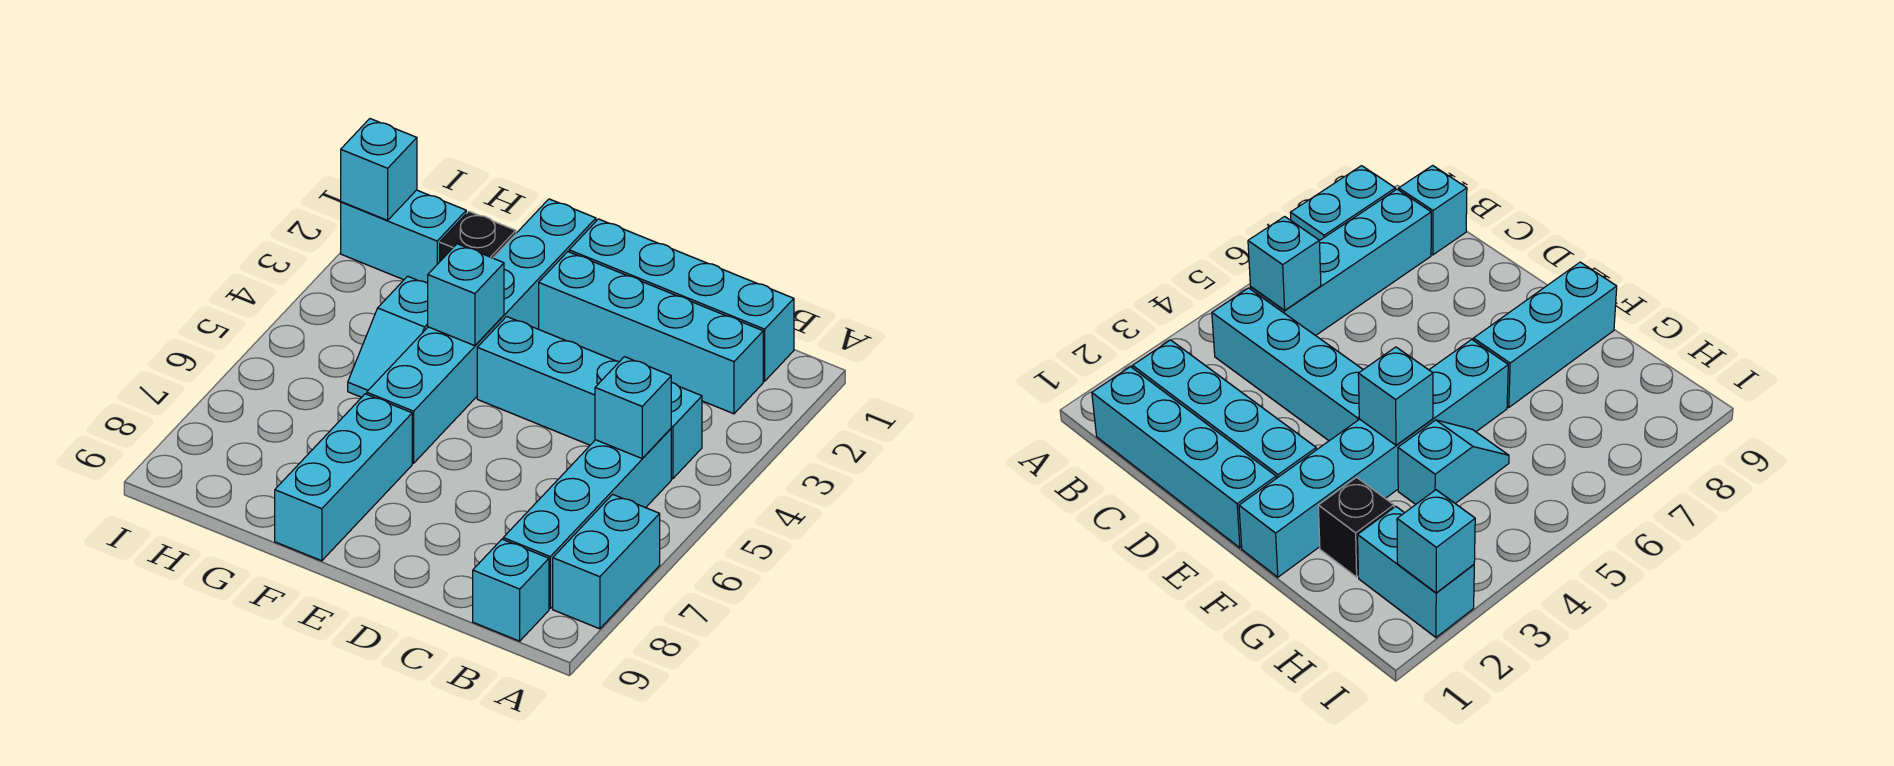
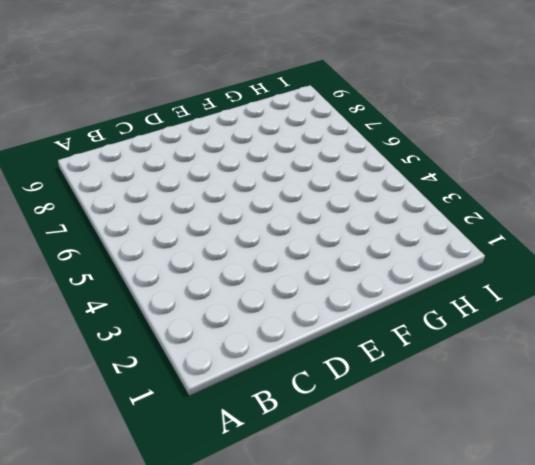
none -> cyan brick A7:A8 level 1
none -> cyan brick B1:E1 level 1
none -> cyan brick B2:E2 level 1

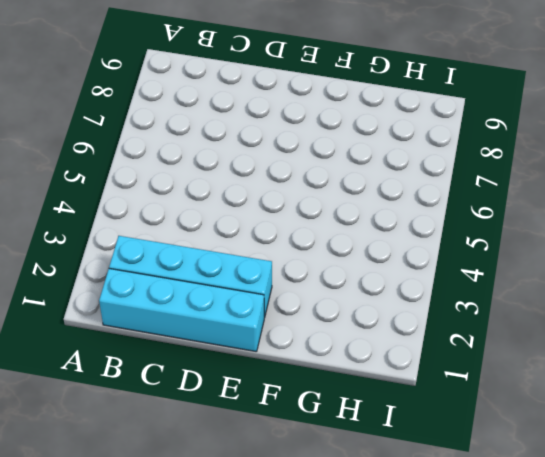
none -> cyan brick A7:A8 level 1
none -> cyan brick B4:E4 level 1
none -> cyan brick B5:B8 level 1

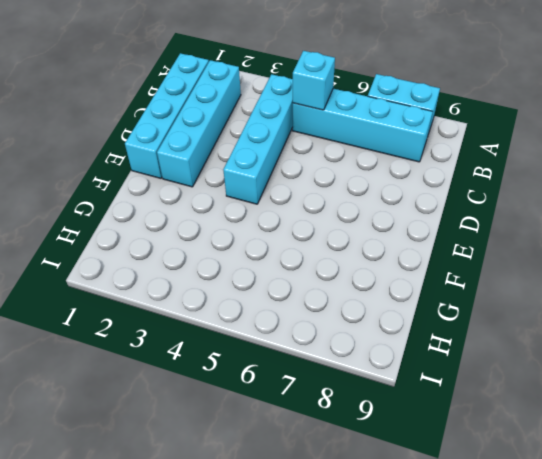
none -> cyan brick B9 level 1
none -> cyan brick F1:F6 level 1
none -> cyan brick F7:F9 level 1

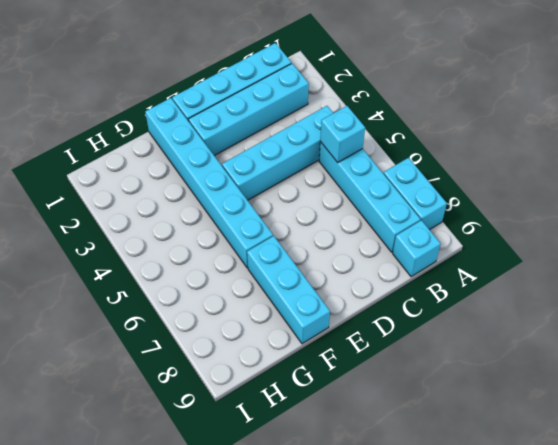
none -> black brick G2 level 1
none -> cyan slope G4:G5 level 1 top 4
none -> cyan brick H2:I2 level 1

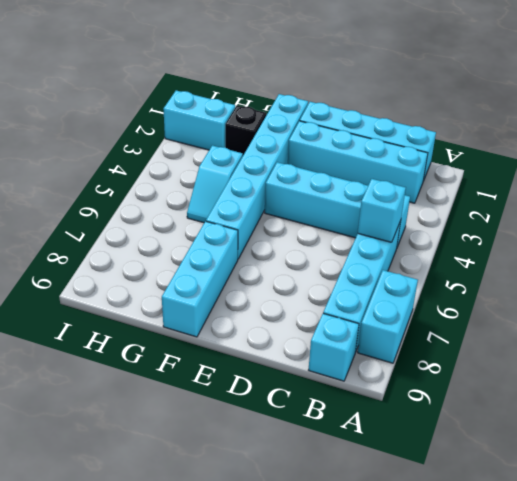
none -> cyan brick F4 level 2
none -> cyan brick I2 level 2

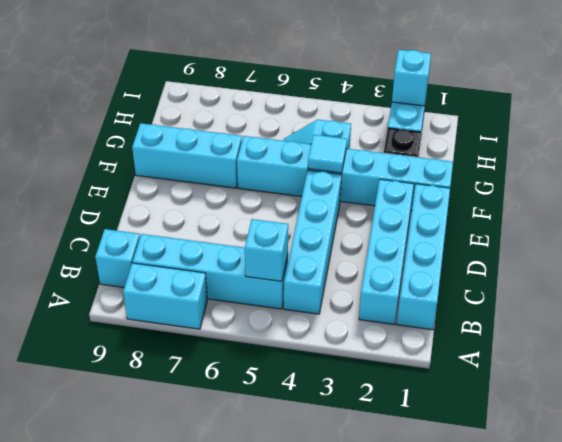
cyan tile F4 level 2 -> cyan brick F4 level 2

